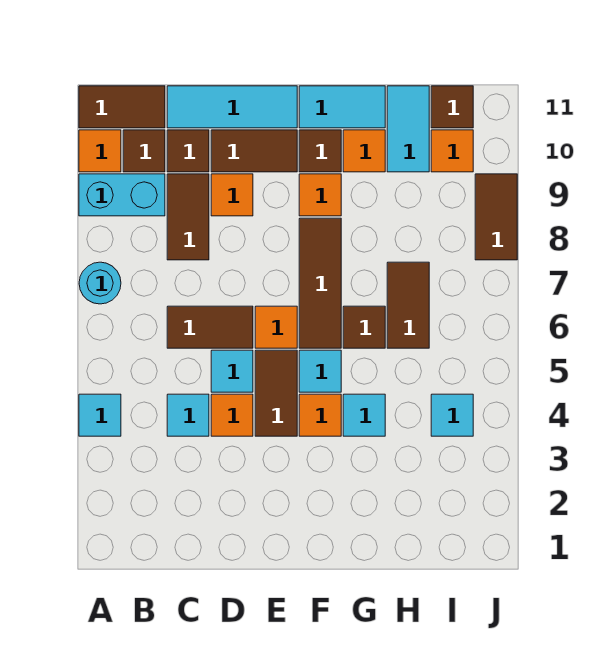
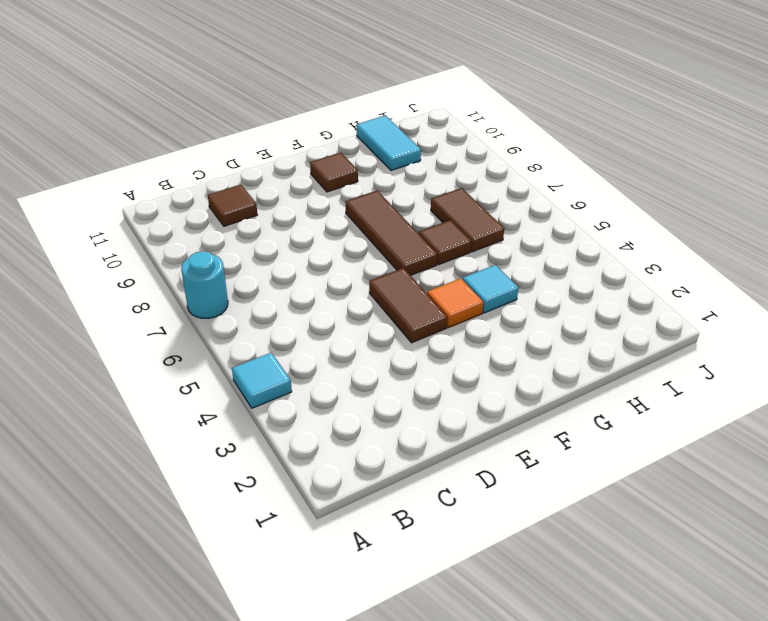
none -> cyan brick A9:B9 level 1
none -> orange tile A10 level 1
none -> brown tile A11:B11 level 1
none -> brown tile B10 level 1

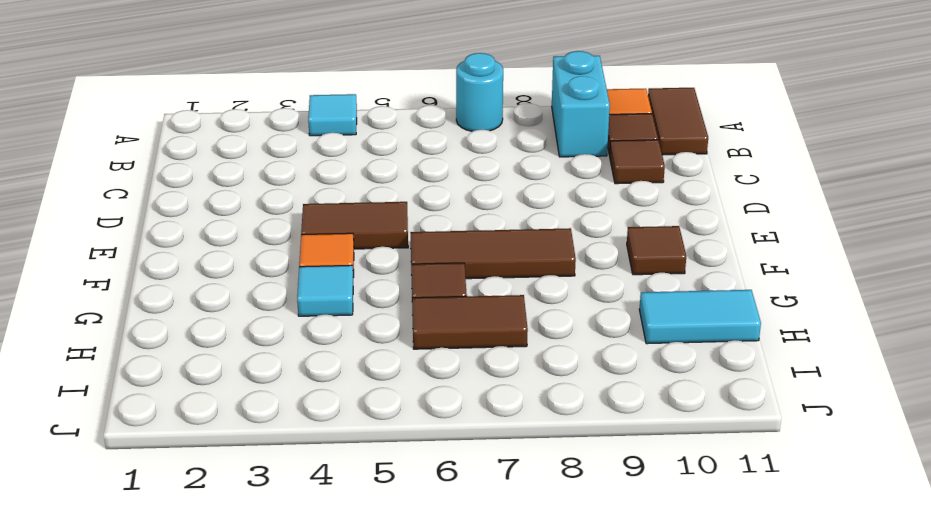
none -> cyan tile C4 level 1
none -> brown tile C6:D6 level 1
none -> brown tile C8:C9 level 1
none -> cyan tile C11:E11 level 1

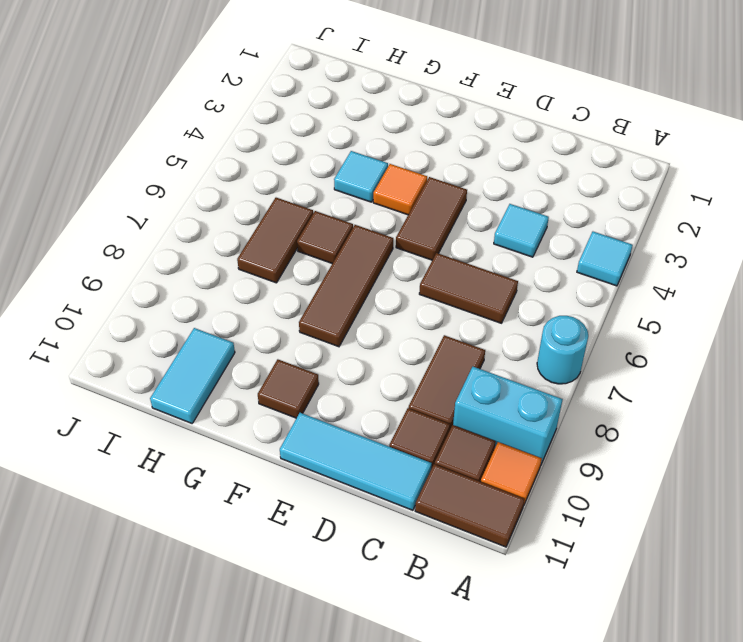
none -> orange tile D4 level 1
none -> cyan tile D5 level 1
none -> orange tile D9 level 1
none -> brown tile D10:E10 level 1

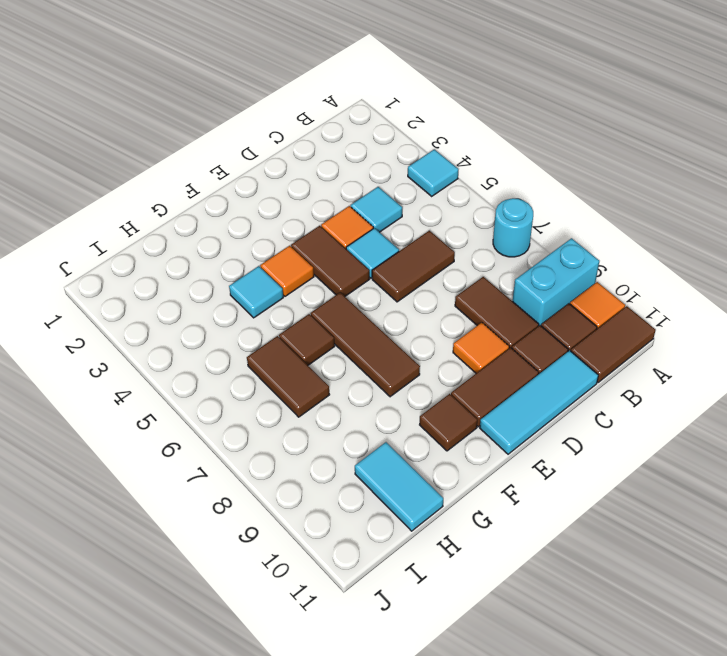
none -> orange tile E6 level 1
none -> cyan tile F5 level 1
none -> orange tile F9 level 1
none -> cyan tile F11:G11 level 1

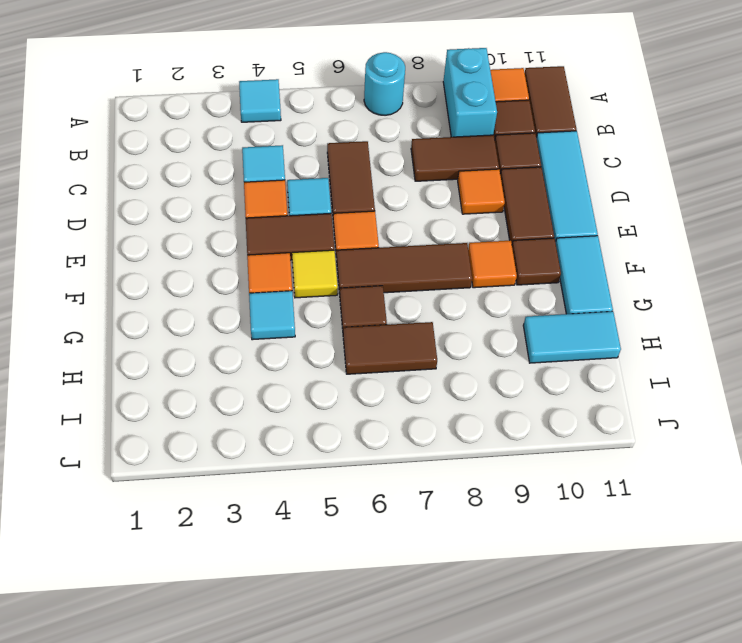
yellow tile F5 level 1 -> cyan tile F5 level 1
none -> orange tile G10 level 1
none -> cyan tile I4 level 1
none -> orange tile I10 level 1
none -> brown tile I11 level 1

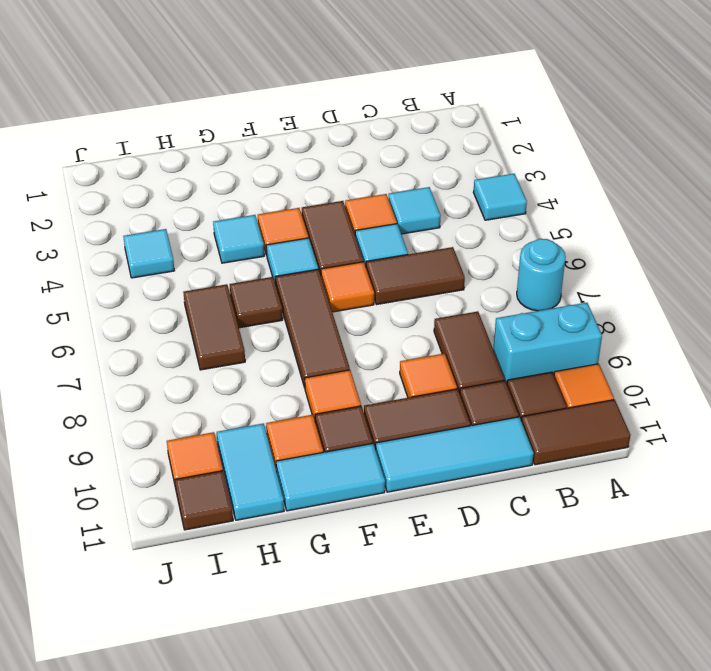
none -> brown tile J8:J9 level 1

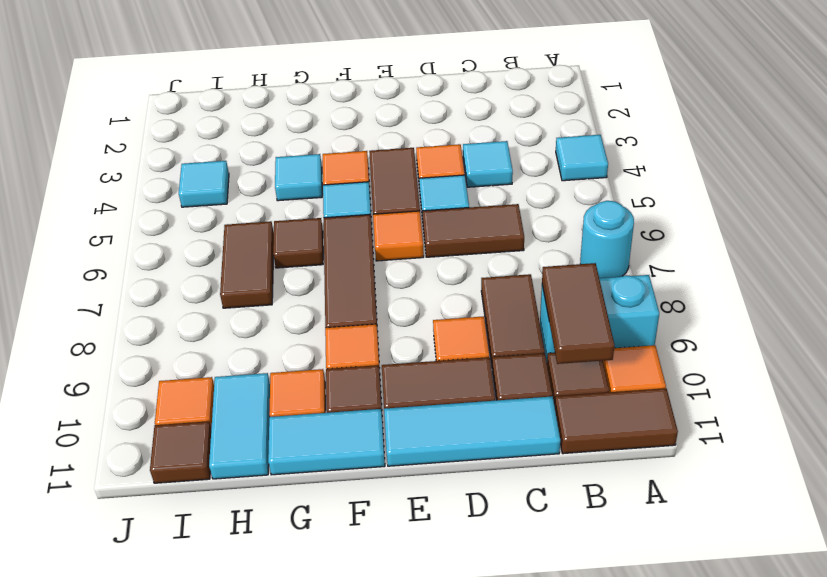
brown tile B9:B10 level 2 -> brown tile J8:J9 level 1

